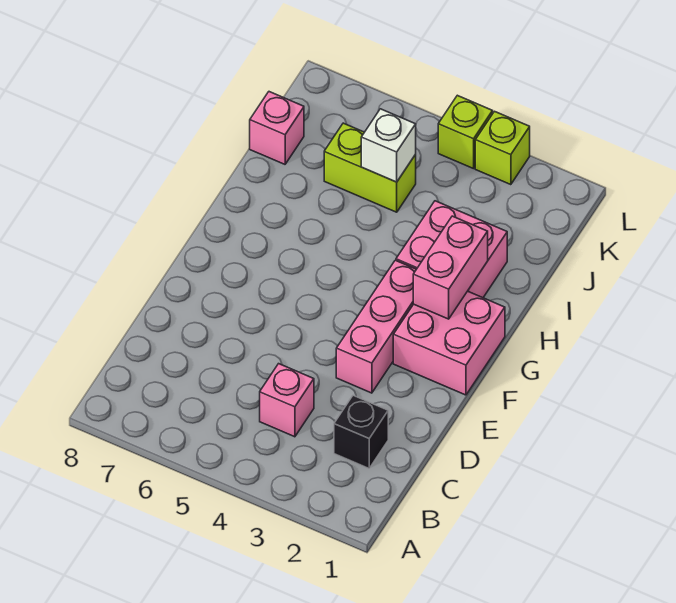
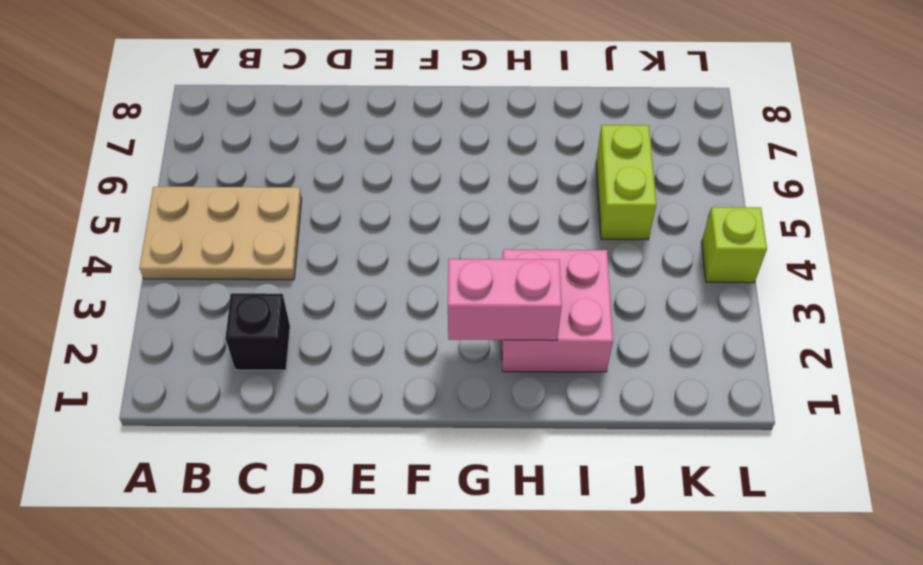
tan plate A4:C5 level 1 -> pink brick C4 level 1
none -> pink brick E3:G3 level 1
none -> pink brick F1:G2 level 1

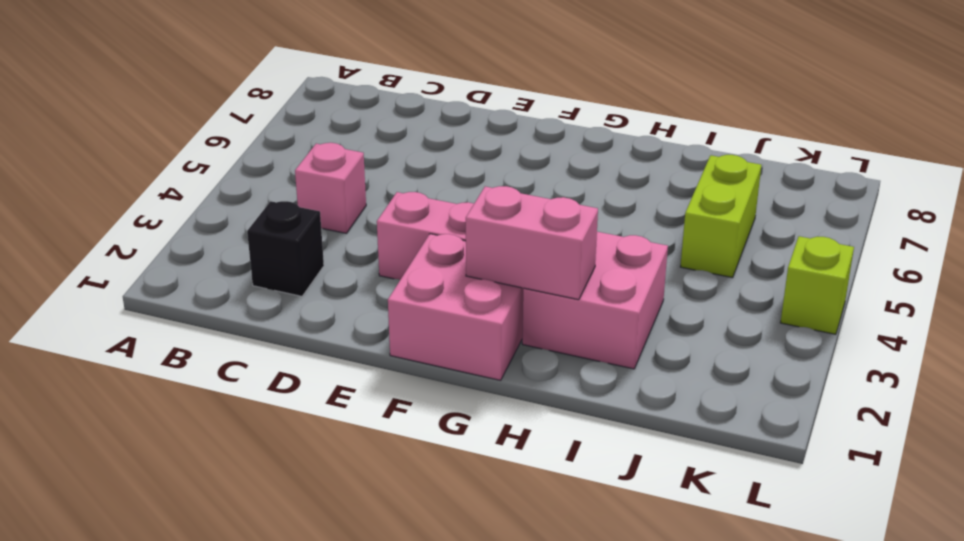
none -> pink brick J8 level 1
none -> lime brick L3 level 1

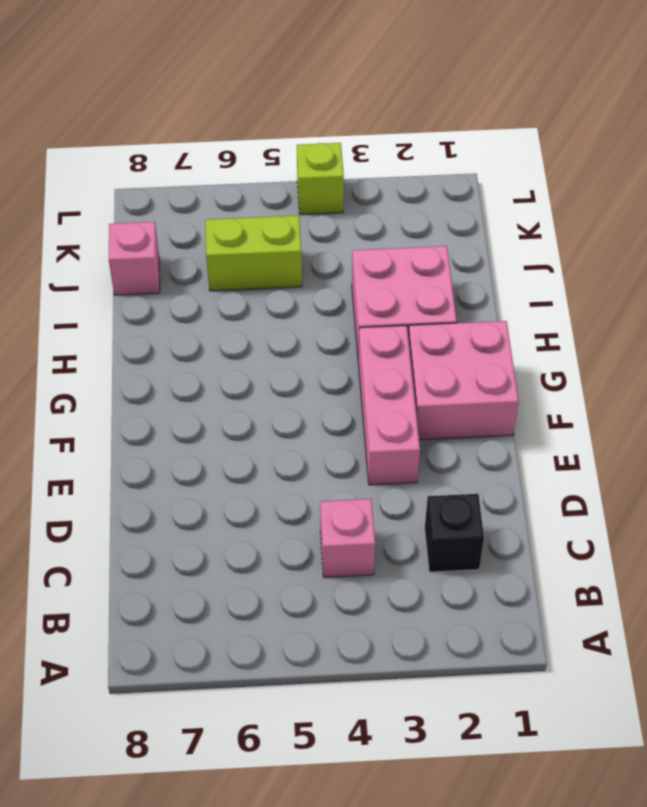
none -> lime brick L3 level 1
none -> pink brick G2:H2 level 2

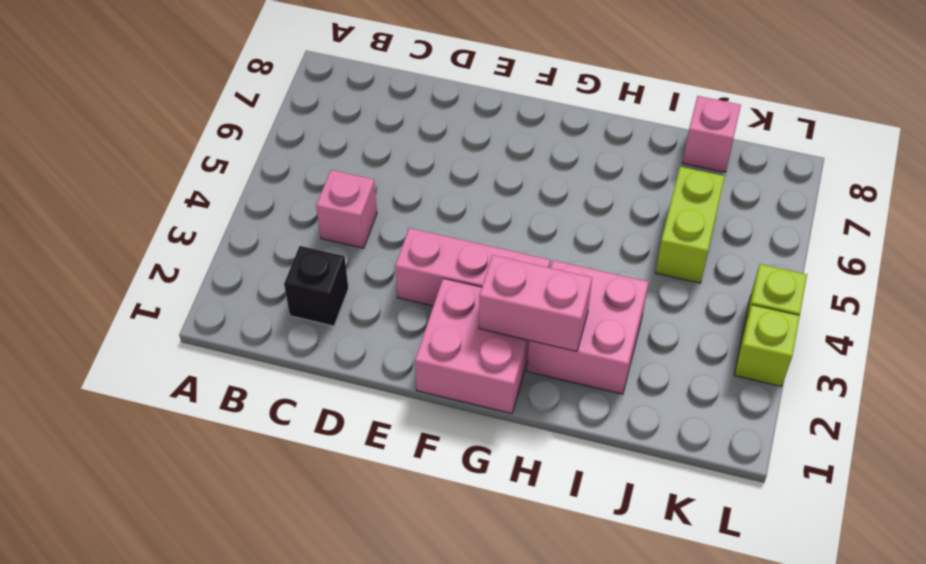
none -> white brick J5 level 2

